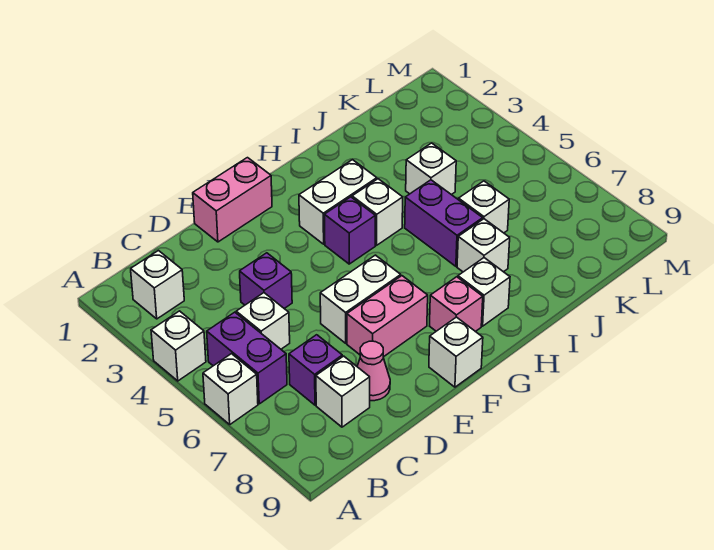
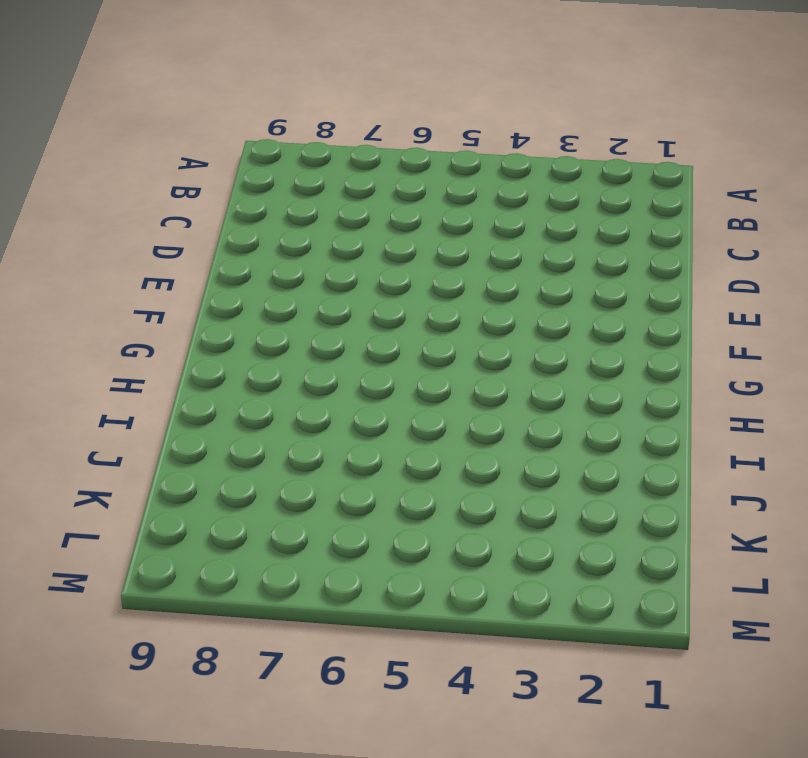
none -> white brick A4 level 1
none -> white brick A6 level 1
none -> white brick B2 level 1

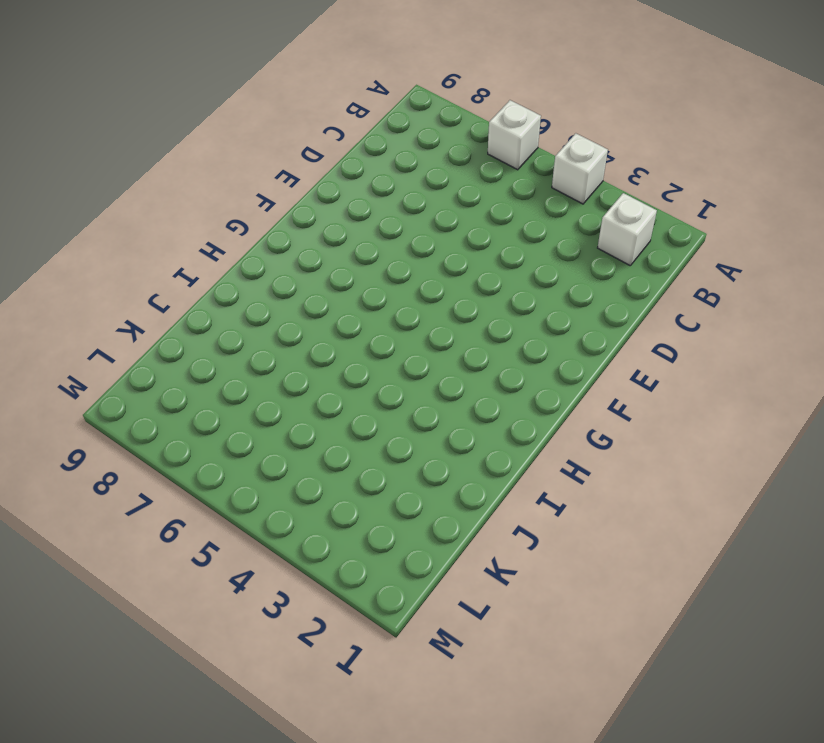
none -> purple brick B5:B6 level 1
none -> white brick C5 level 1
none -> purple brick C7 level 1

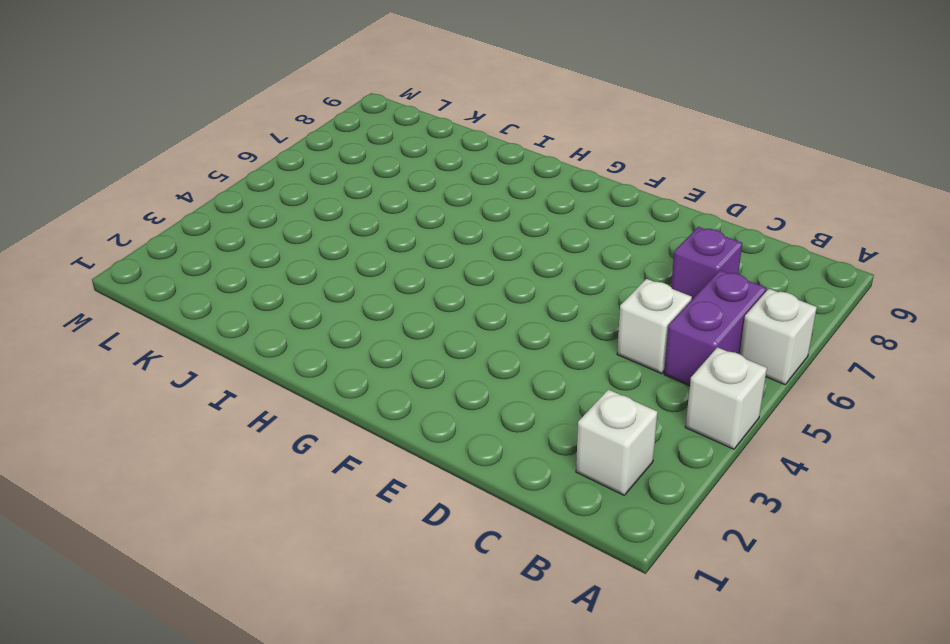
none -> white brick C8 level 1
none -> purple brick D4 level 1
none -> pink cone D8 level 1

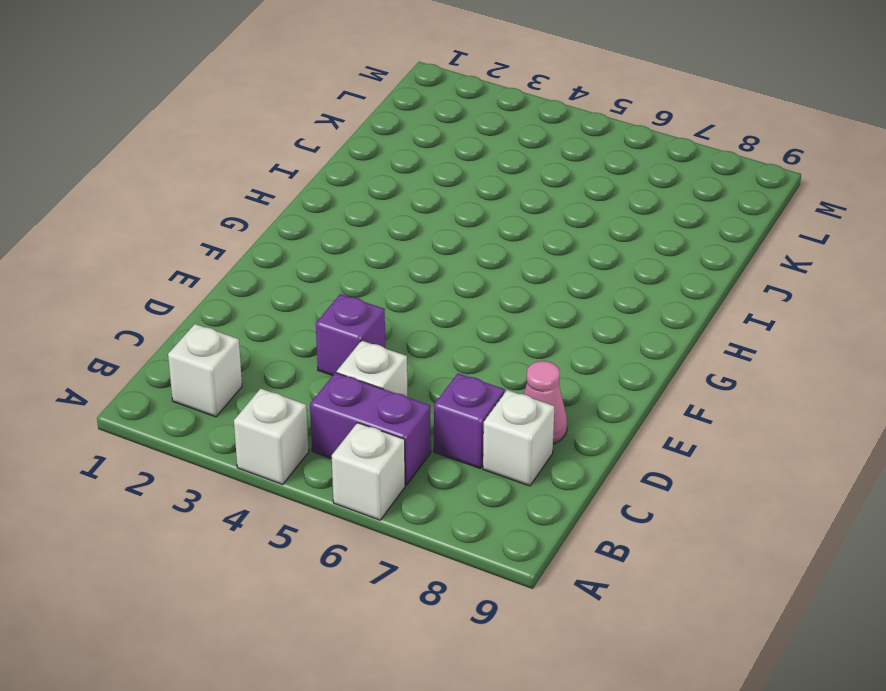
none -> pink brick E1:F1 level 1
none -> white brick E6:F6 level 1
none -> pink brick E7:F7 level 1

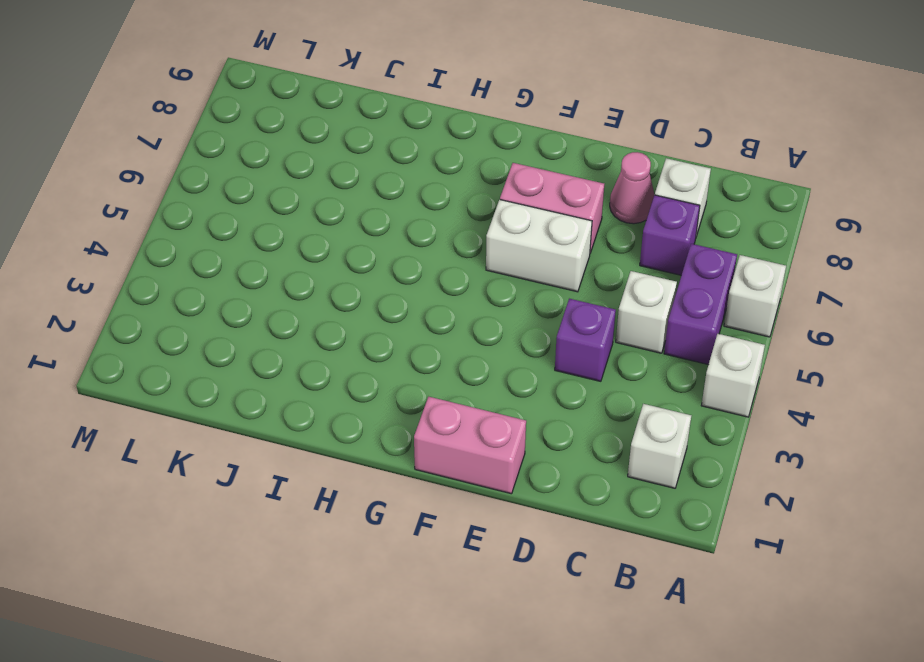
none -> white brick F9 level 1
none -> white brick G3:H3 level 1
none -> purple brick G4 level 1

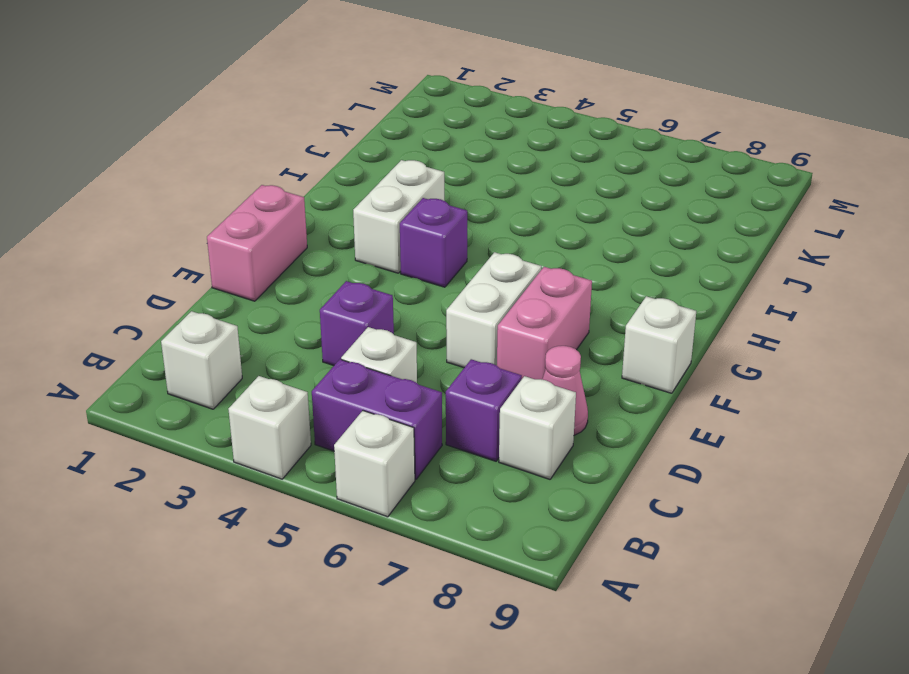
none -> pink brick G8 level 1
none -> white brick H4 level 1
none -> white brick H8 level 1

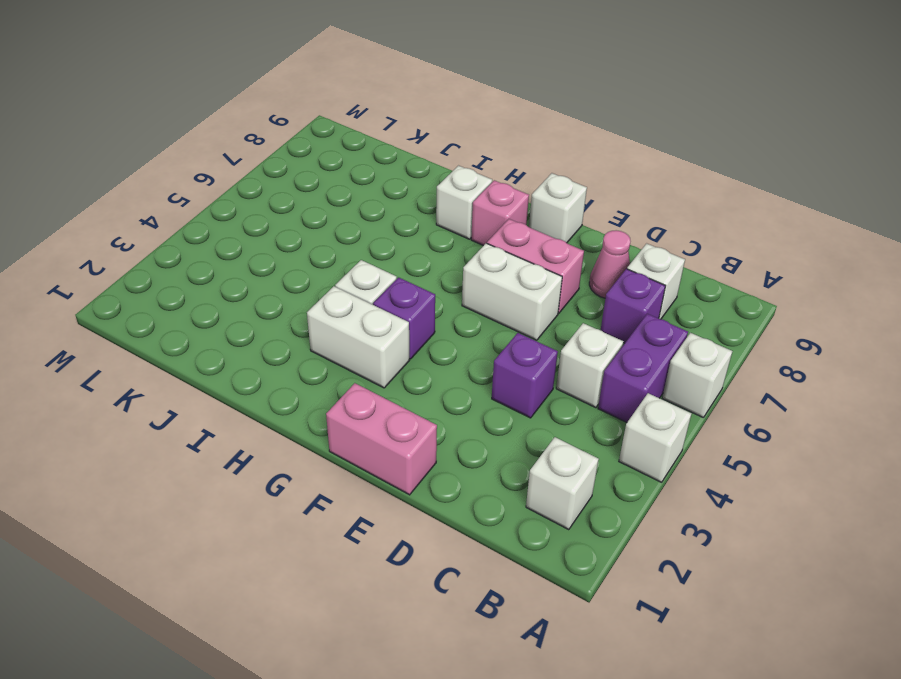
none -> purple brick I5:I6 level 1
none -> white brick I7 level 1
none -> white brick J4 level 1

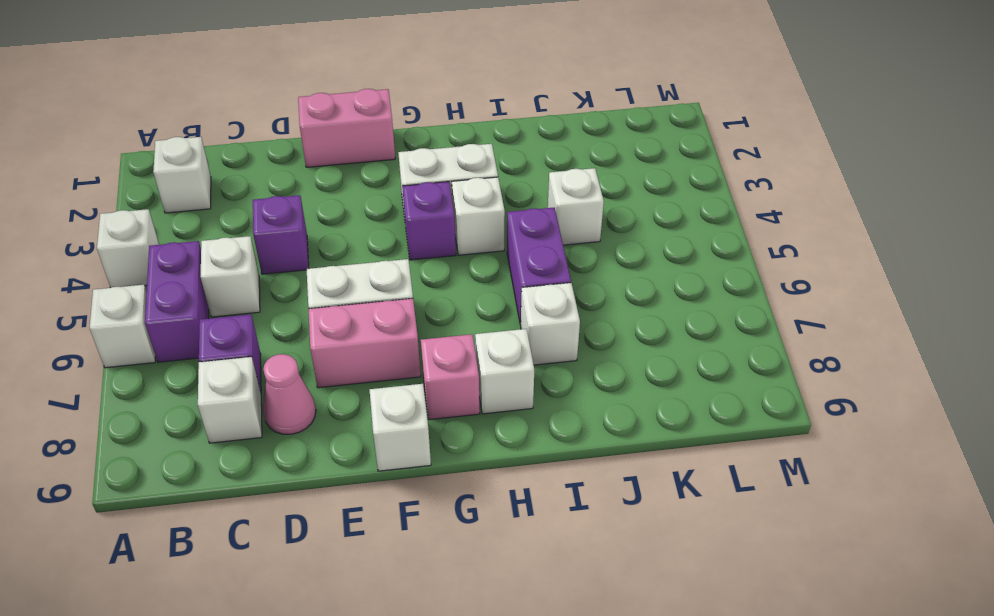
none -> white brick J6 level 1

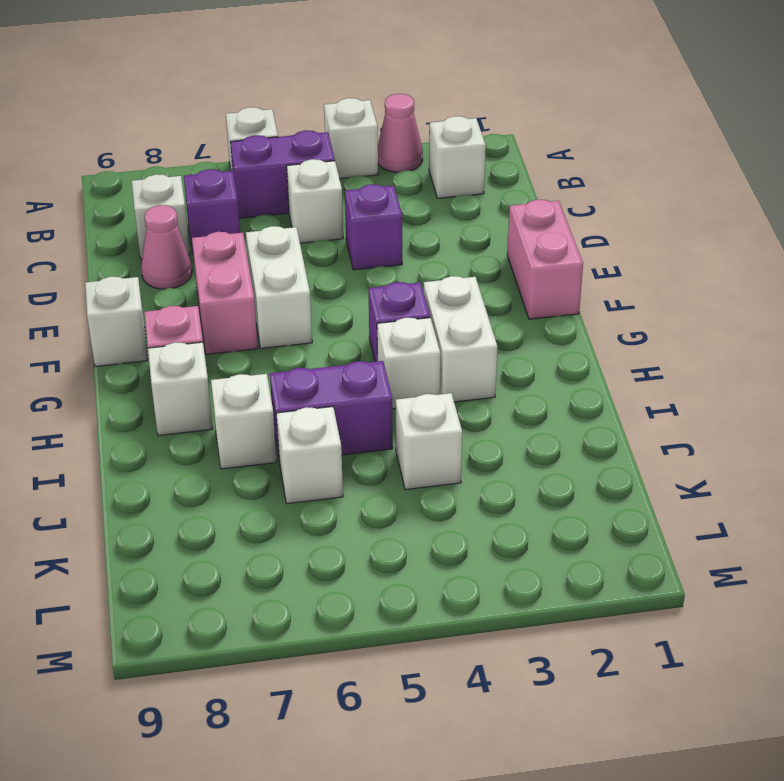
pink cone A3 level 1 -> none

